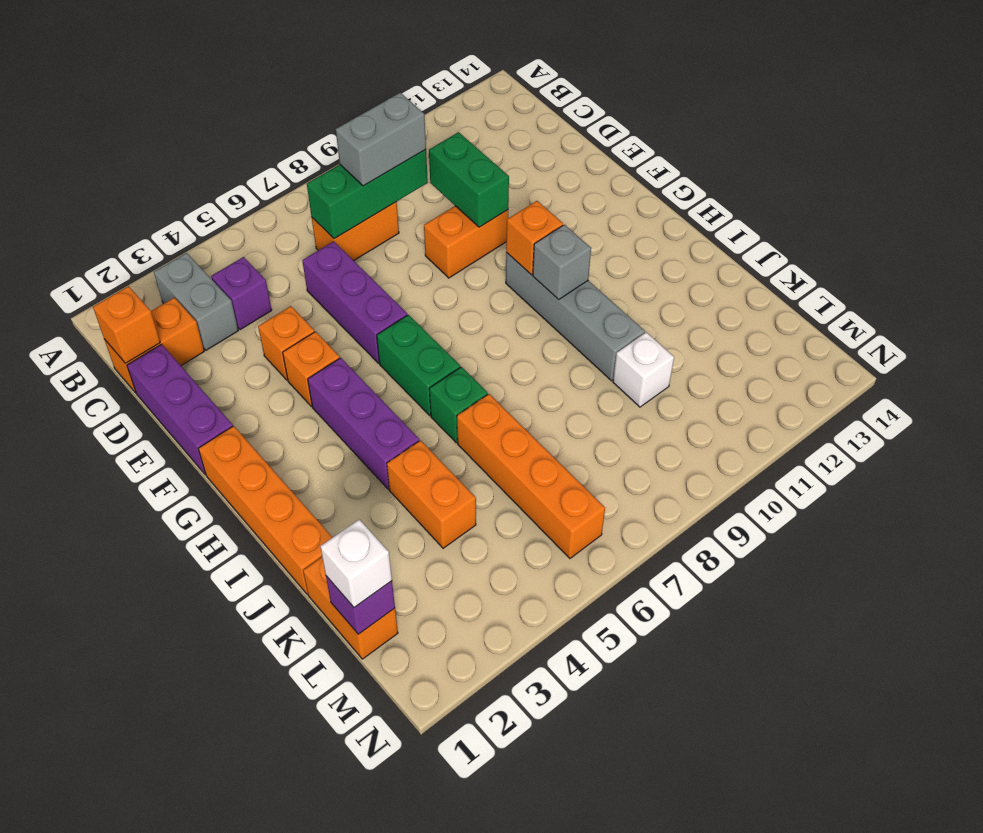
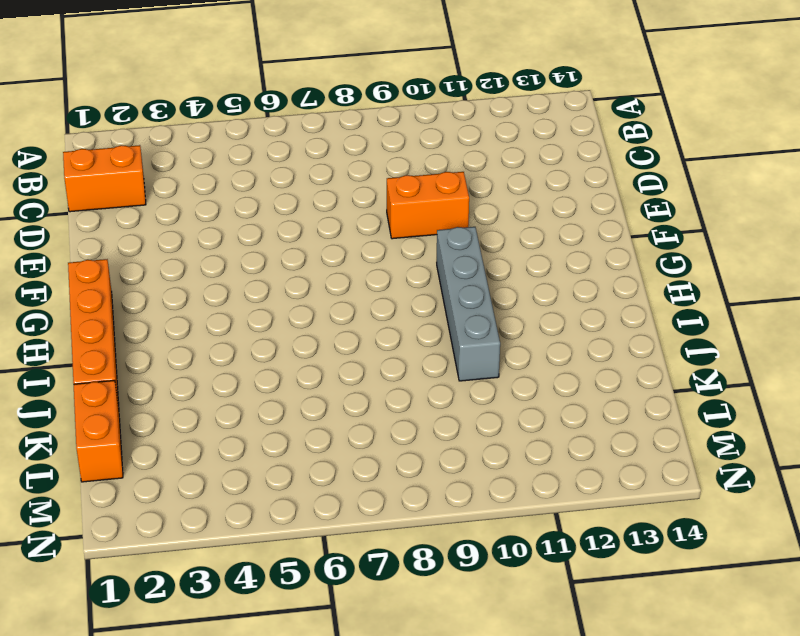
none -> grey brick B3:C3 level 1
none -> purple brick C4 level 1
none -> orange brick C7:C8 level 1

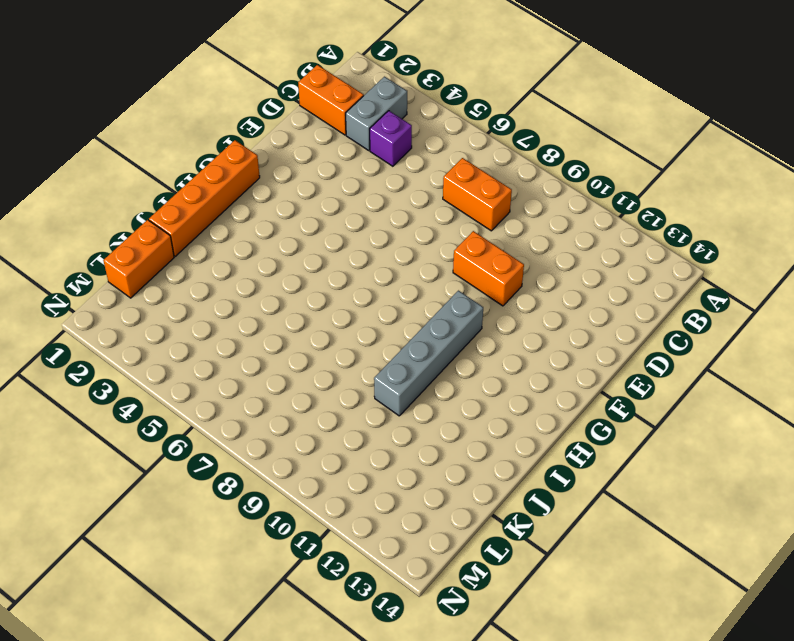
none -> purple brick D1:F1 level 1
none -> purple brick D6:F6 level 1
none -> orange brick E4 level 1

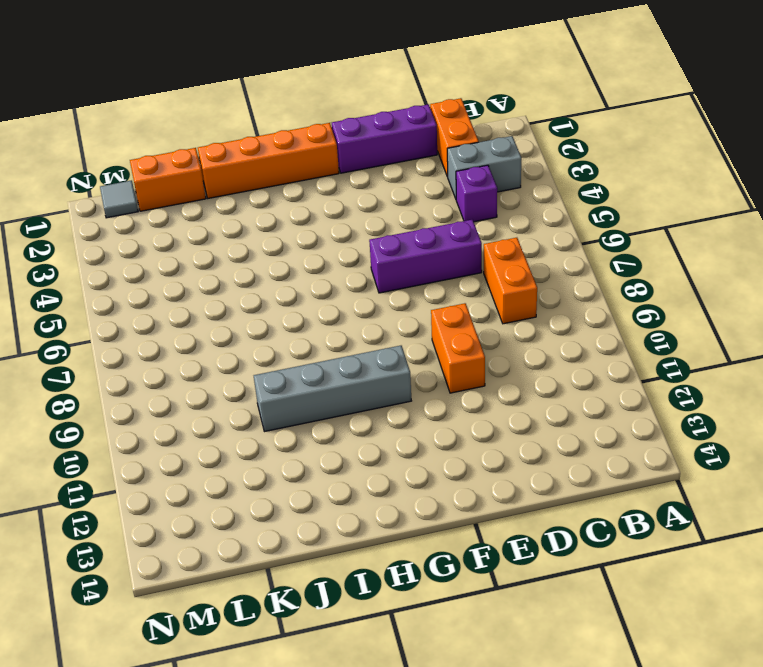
grey tile M1 level 1 -> none
none -> orange brick E4 level 1
none -> orange brick F4 level 1
none -> purple brick G4:I4 level 1

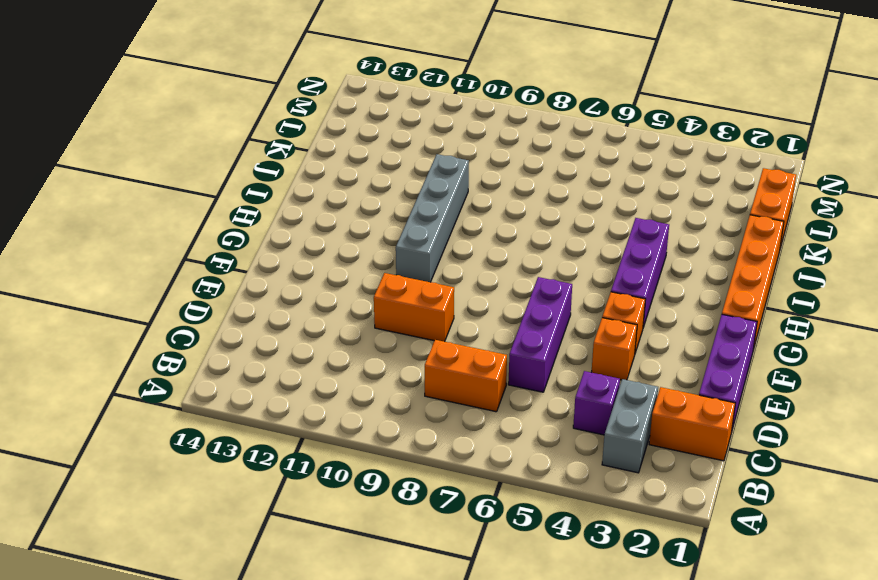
none -> green brick G6:H6 level 1
none -> green brick I6 level 1
none -> orange brick J4:K4 level 1

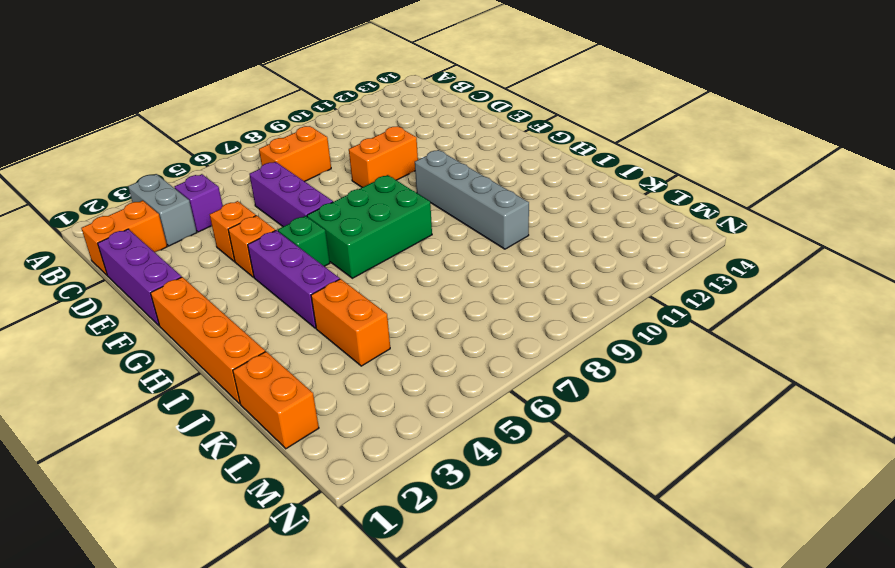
green brick G5 level 1 -> green brick I6 level 1
green brick G6:H8 level 1 -> green brick G6:H6 level 1
none -> orange brick J6:M6 level 1
none -> white brick K10 level 1
none -> orange brick C1 level 2

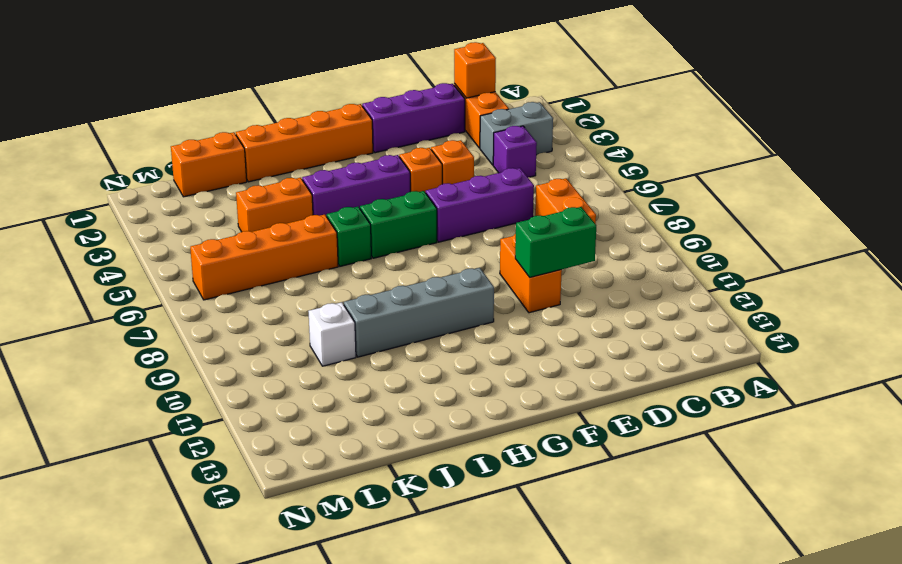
none -> green brick C7:C9 level 2
none -> orange brick G10 level 2
none -> grey brick H10 level 2

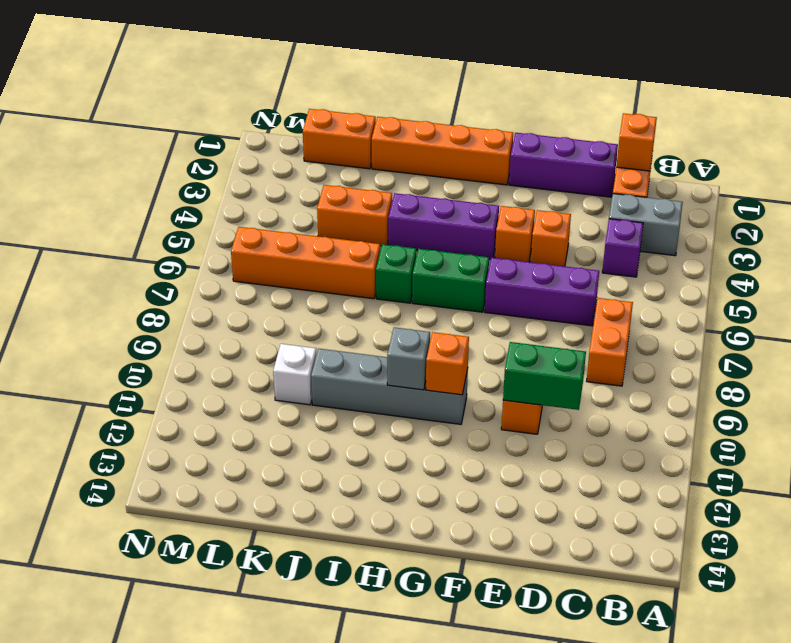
none -> green brick C7:C9 level 2
none -> purple brick L1 level 2
none -> grey brick C8:C9 level 3

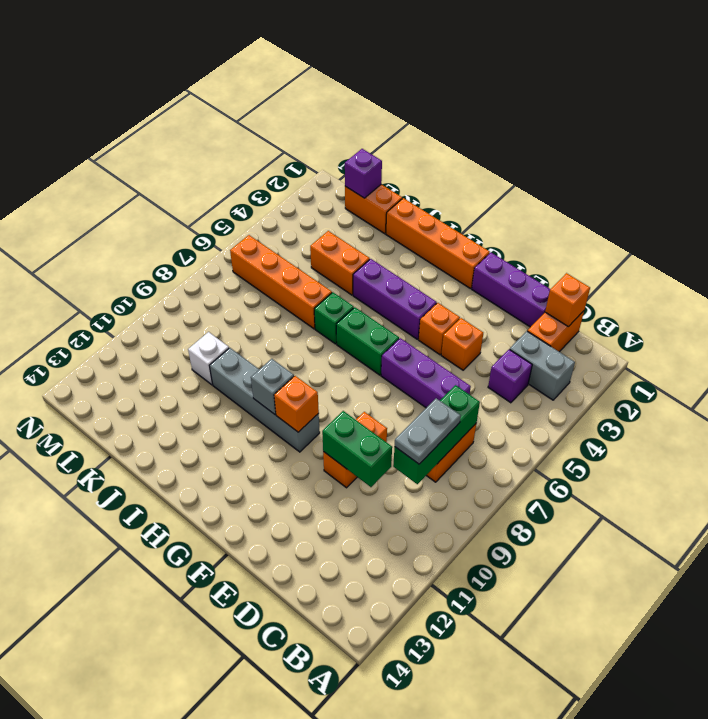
grey plate C8:C9 level 3 -> grey brick C8:C9 level 3
none -> white brick L1 level 3

